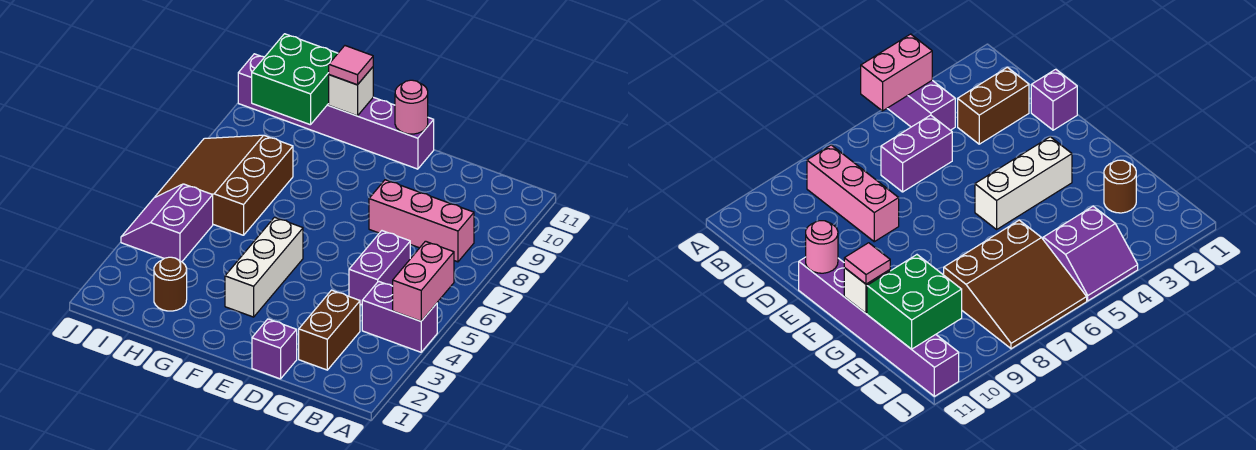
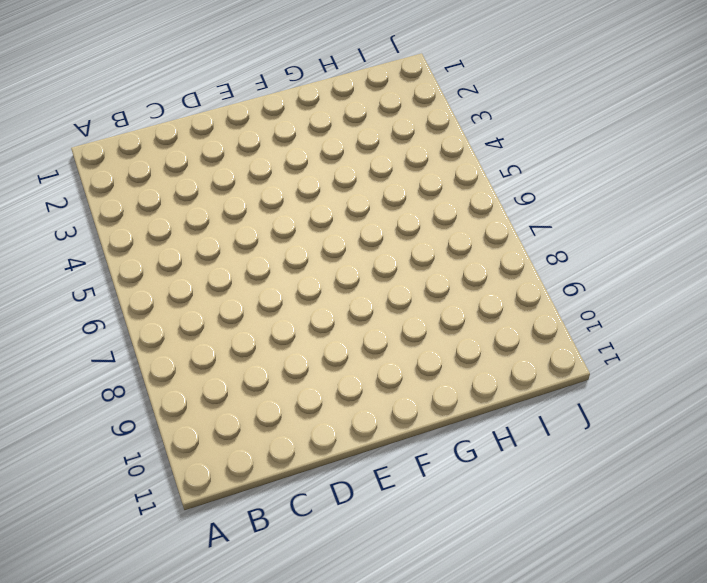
none -> purple brick A4:B4 level 1
none -> pink brick B8:D8 level 1
none -> brown brick C2:C3 level 1

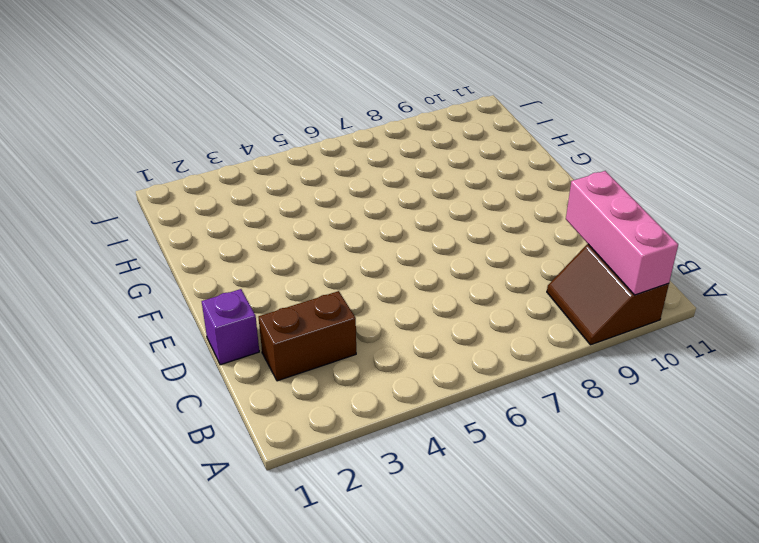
brown slope A9:B10 level 1 top 10 -> none
pink brick A10:C10 level 2 -> pink brick B8:D8 level 1
none -> purple brick A4:B4 level 1
none -> purple brick C5:C6 level 1
none -> purple brick E11:J11 level 1

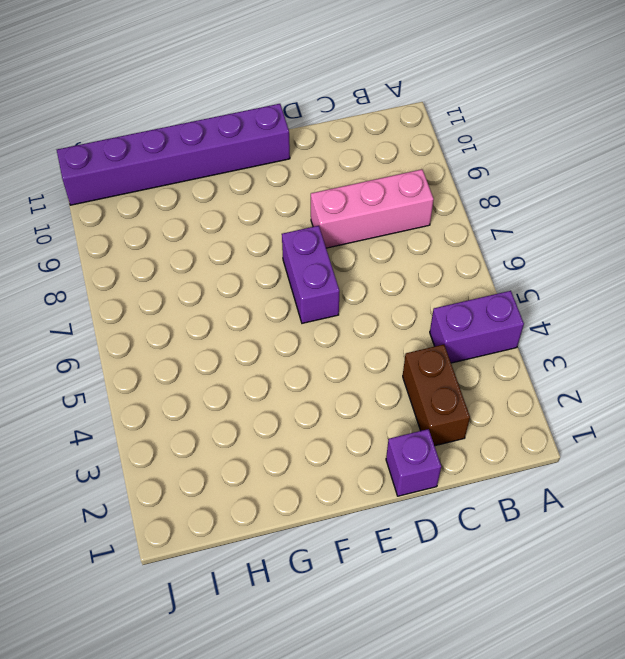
purple brick E6:E7 level 1 -> purple brick C5:C6 level 1
none -> white brick F3:F5 level 1
none -> brown round brick H2 level 1
none -> brown slope H6:J8 level 1 top H

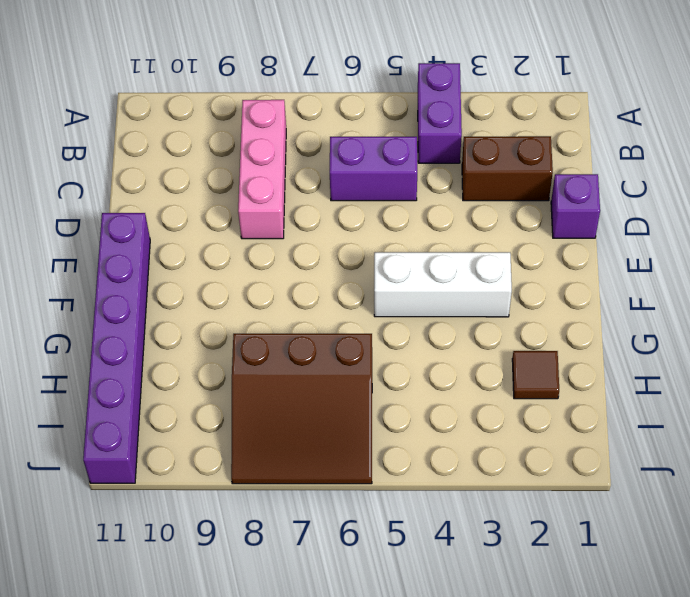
brown tile H2 level 1 -> brown round brick H2 level 1
none -> purple slope I4:J5 level 1 top I
none -> pink brick A4:A5 level 2
none -> pink round brick E11 level 2

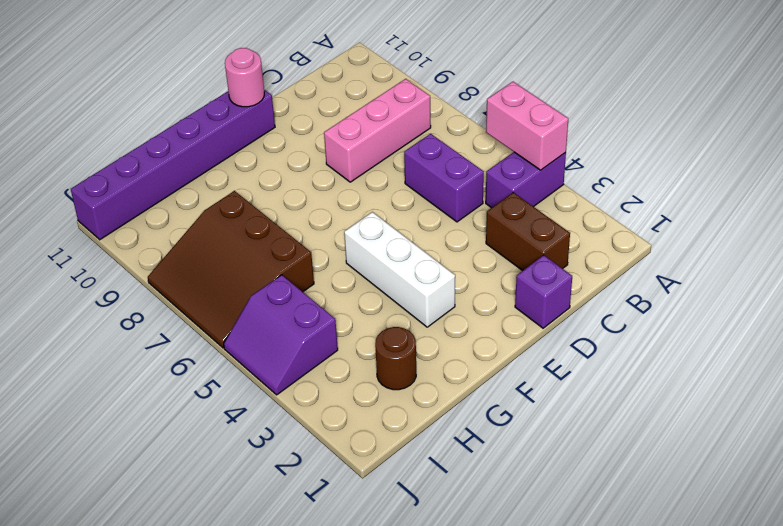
none -> white brick G11 level 2
none -> green brick H10:I11 level 2
none -> pink tile G11 level 3

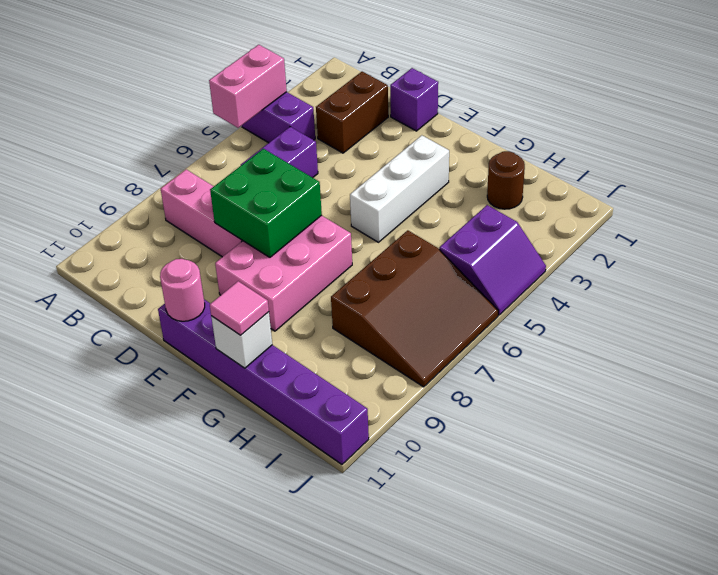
green brick D7:E8 level 2 -> green brick H10:I11 level 2
pink brick E7:F9 level 1 -> none

